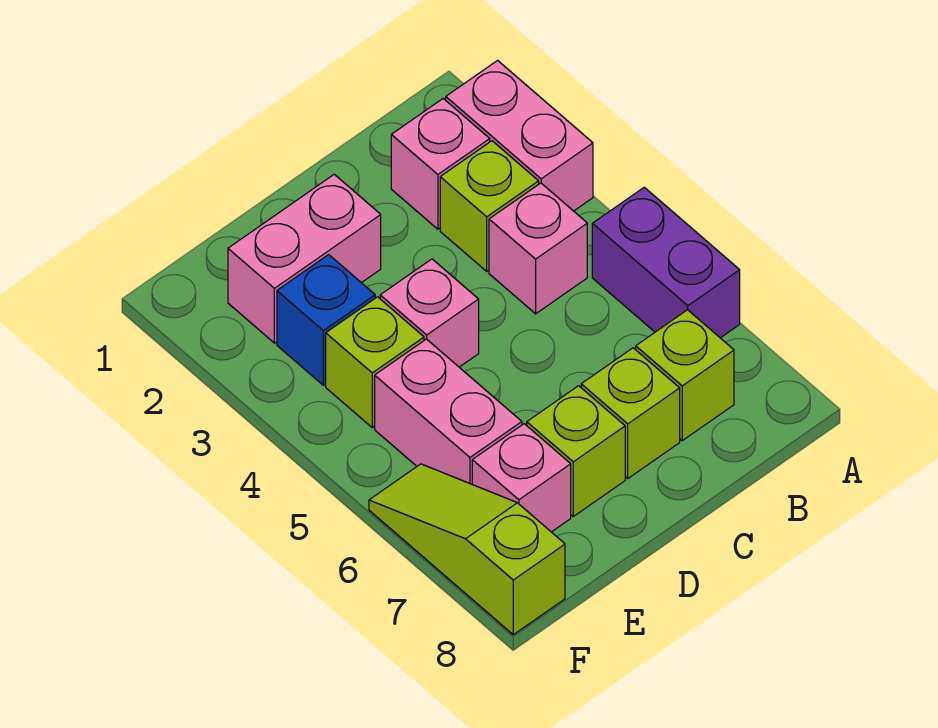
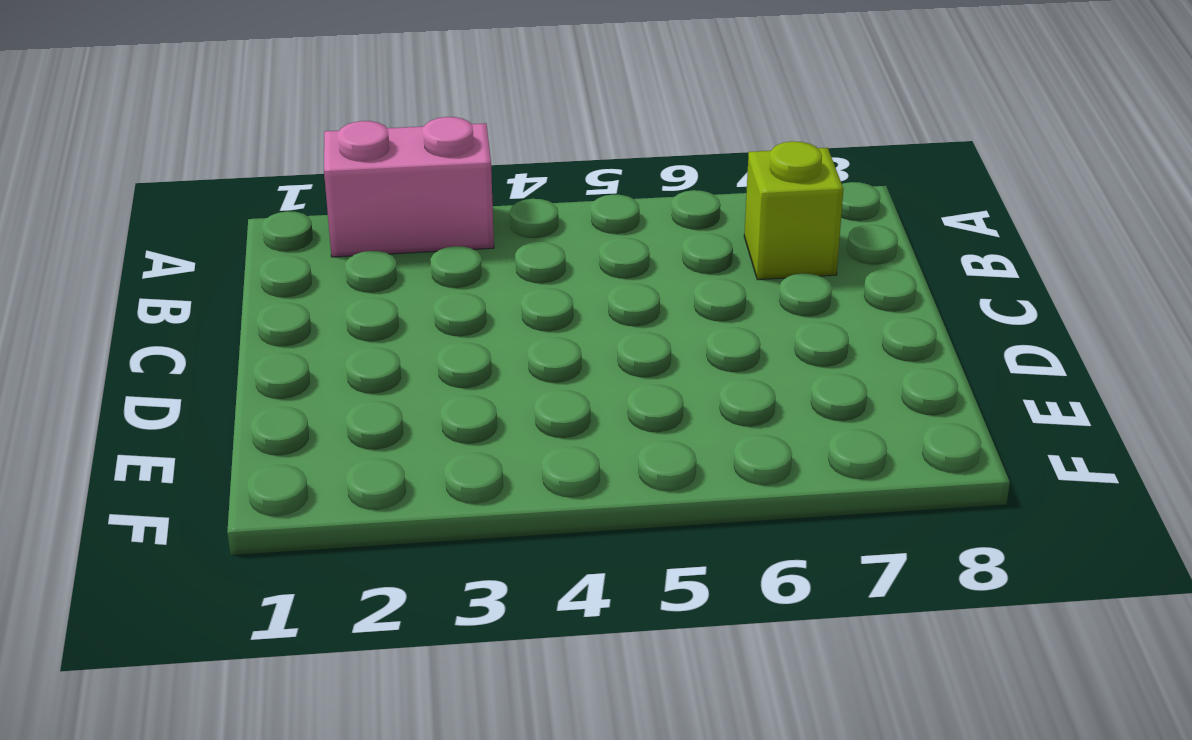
none -> purple brick A5:A6 level 1
none -> pink brick B2 level 1
none -> lime brick B3 level 1

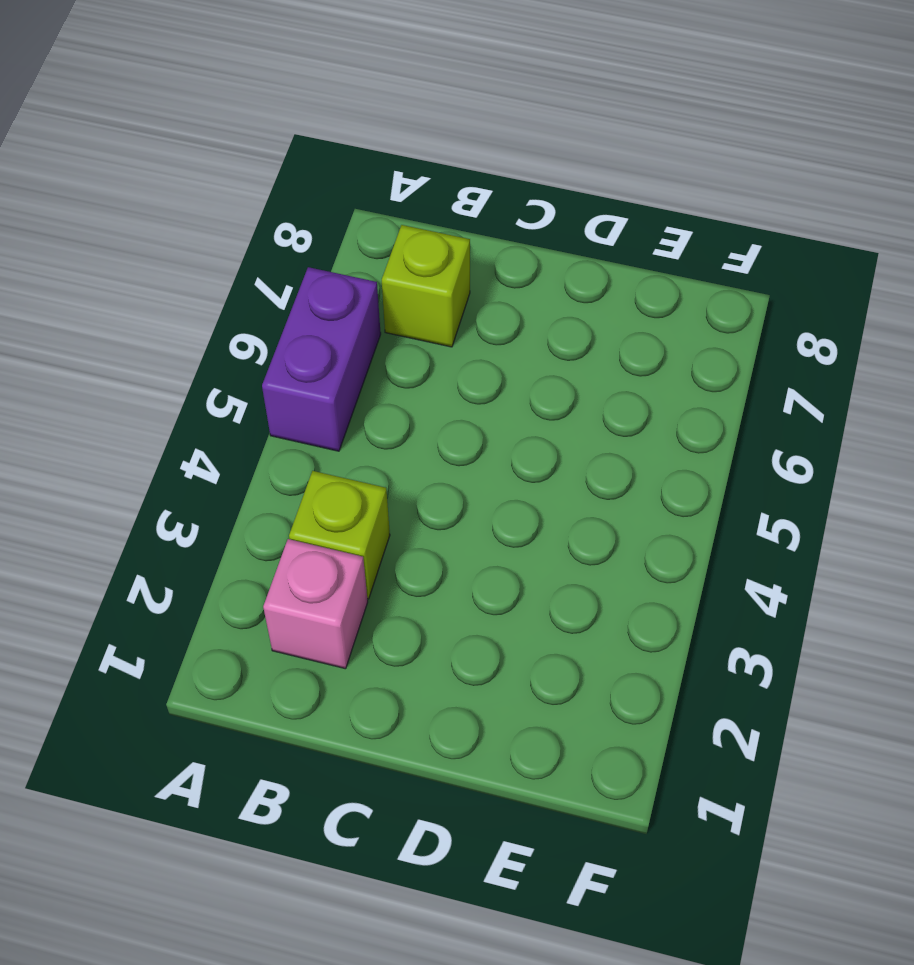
none -> pink brick A2:A3 level 1
none -> pink brick B4 level 1
none -> lime brick C7 level 1

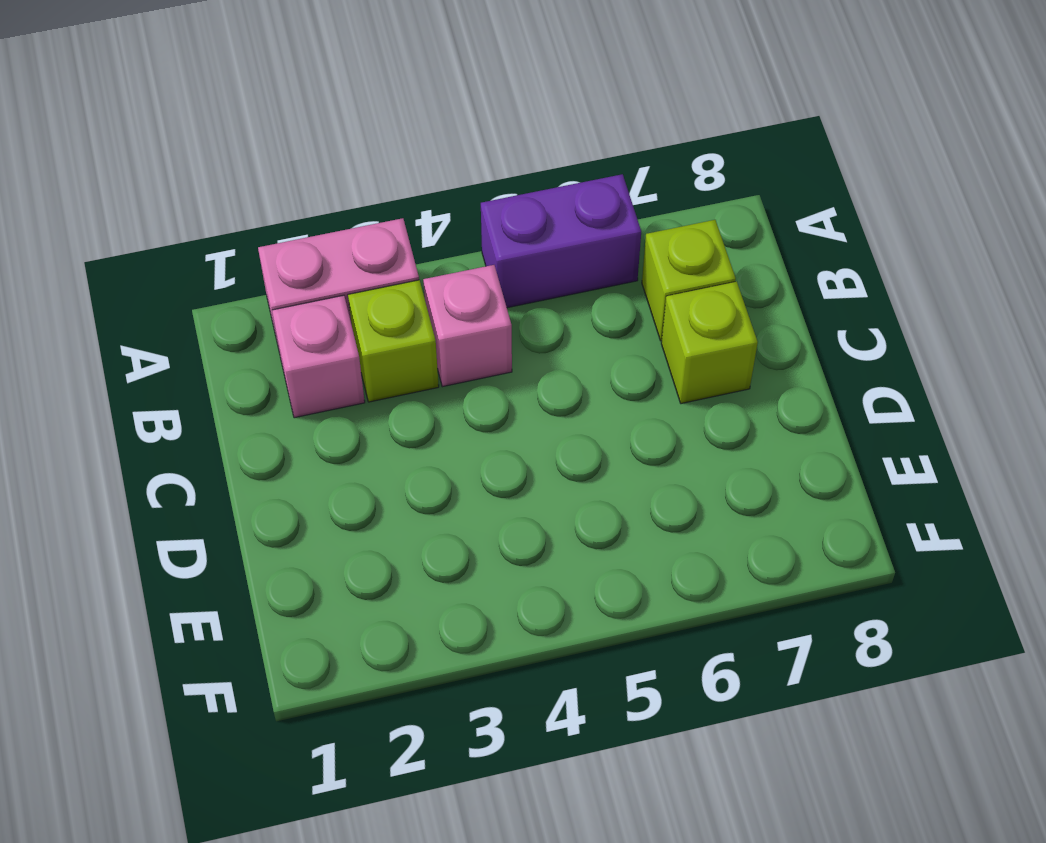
none -> pink brick D2:E2 level 1
none -> pink brick D4 level 1
none -> lime brick D7 level 1

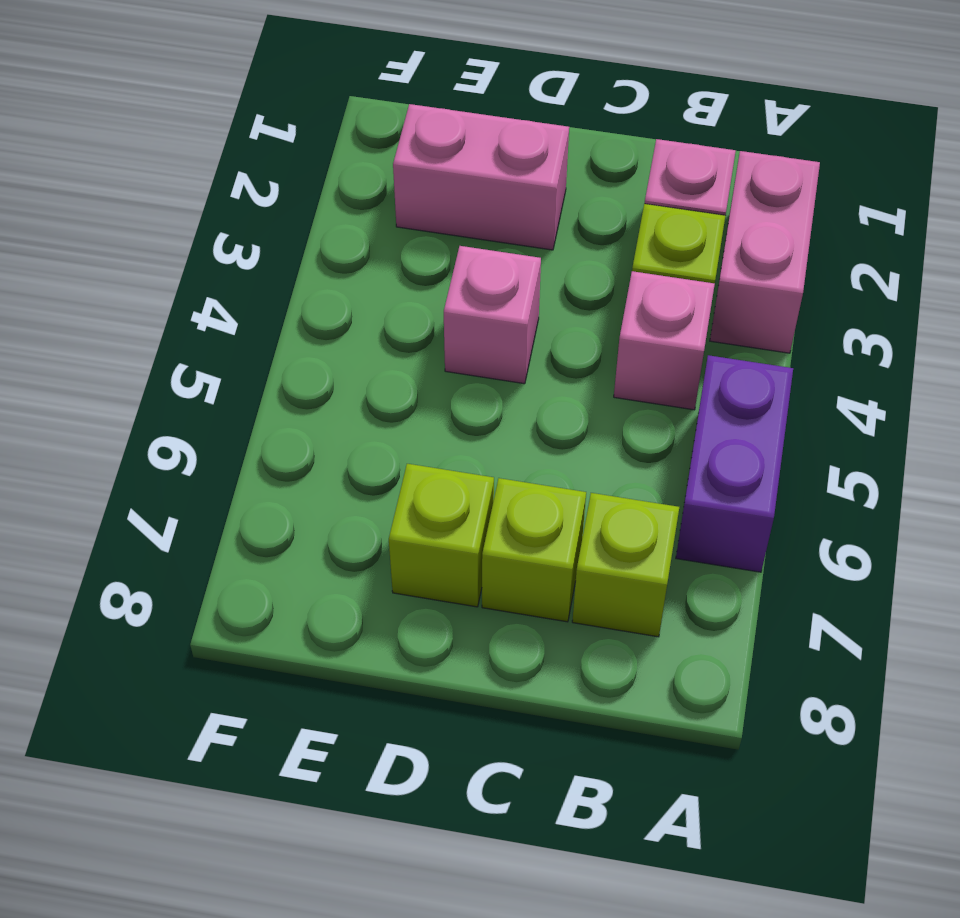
none -> blue brick E3 level 1
none -> lime brick E4 level 1
none -> pink brick E5:E6 level 1

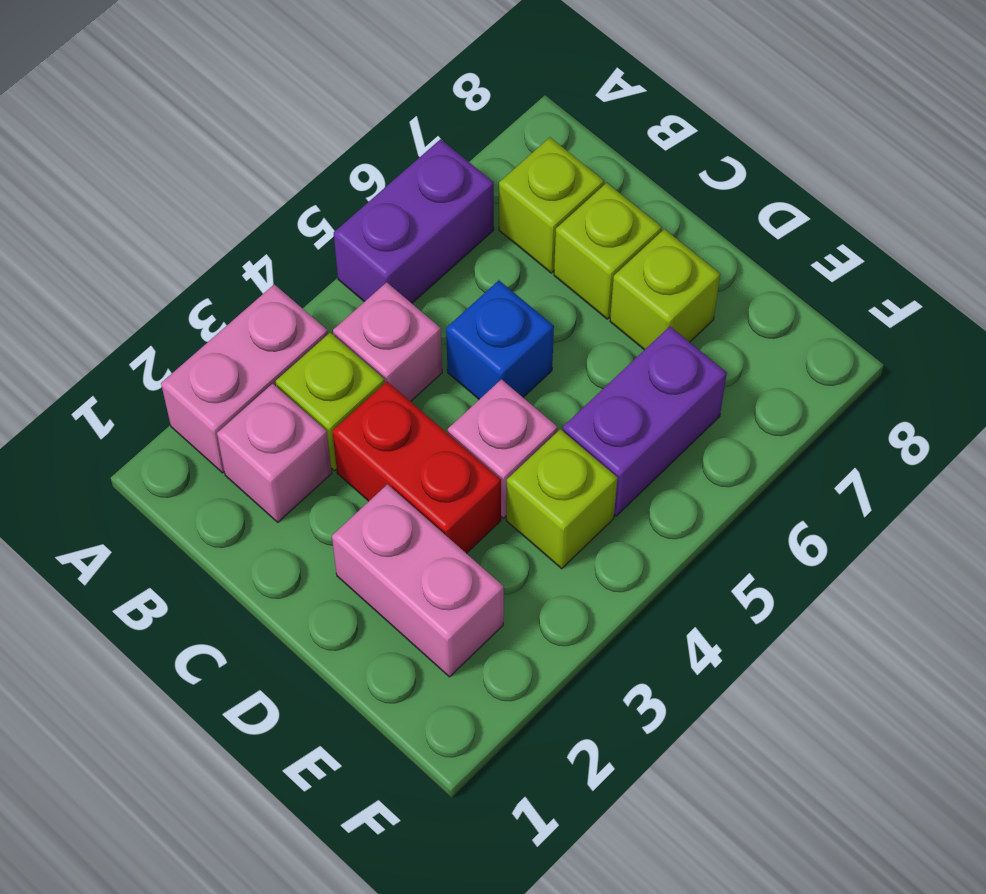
red brick C3:D3 level 1 -> none
blue brick C5 level 1 -> blue brick E3 level 1
purple brick E5:E6 level 1 -> pink brick E5:E6 level 1
none -> pink brick E7 level 1
none -> lime slope F6:F8 level 1 top 8

